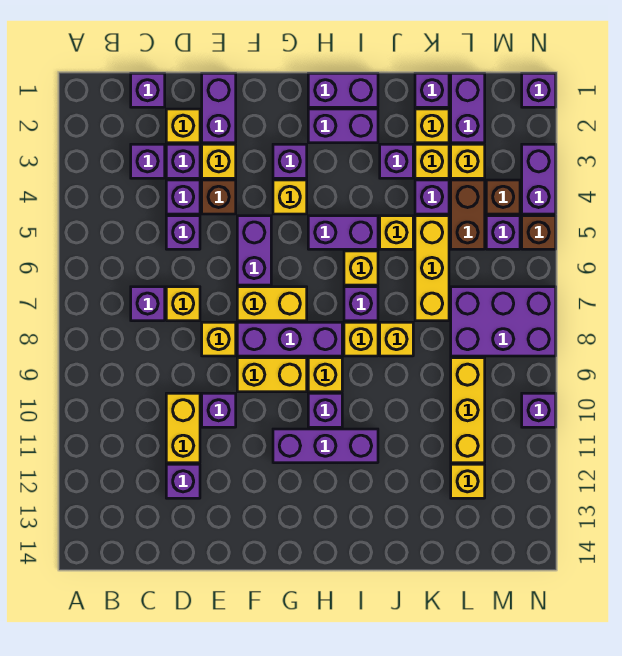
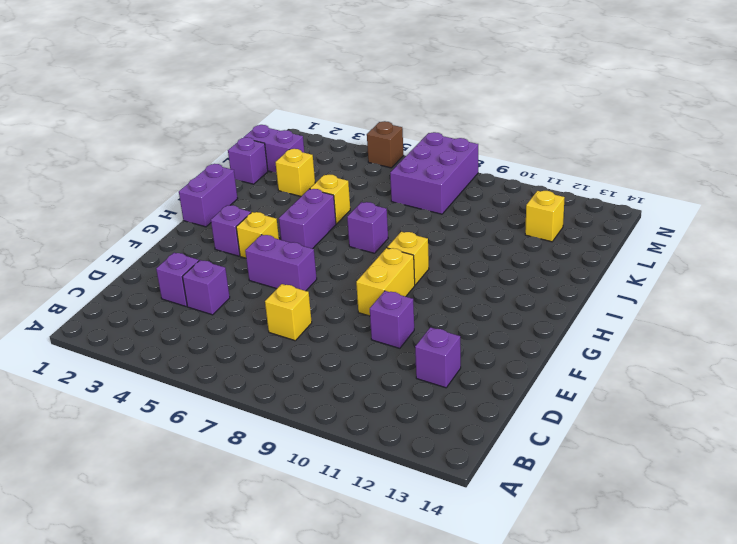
none -> purple brick C1 level 1
none -> purple brick C3 level 1
none -> purple brick C7 level 1
none -> yellow brick D2 level 1

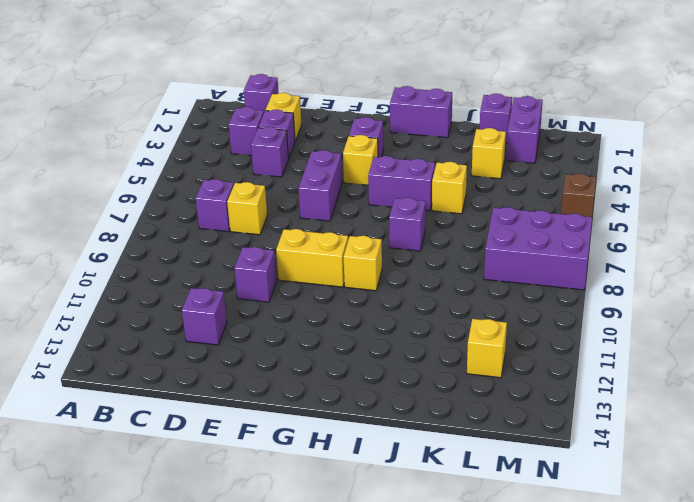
none -> purple brick D5 level 1
none -> yellow brick D10:D11 level 1
none -> purple brick E1:E2 level 1
none -> yellow brick E3 level 1

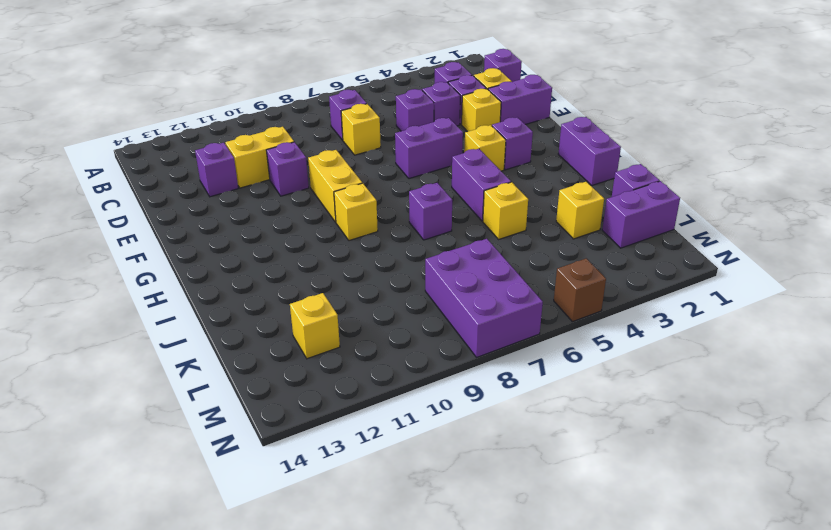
none -> brown brick E4 level 1
none -> yellow brick E8 level 1
none -> yellow brick F7:G7 level 1
none -> purple brick F8:H8 level 1

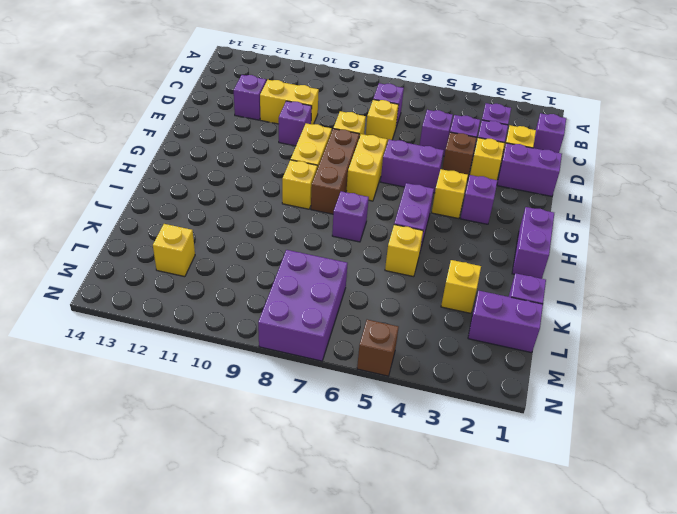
brown brick F8:H8 level 1 -> purple brick F8:H8 level 1
none -> purple brick G11:I11 level 1
none -> purple brick H2:I2 level 1
none -> purple brick H10 level 1
none -> yellow brick I6 level 1

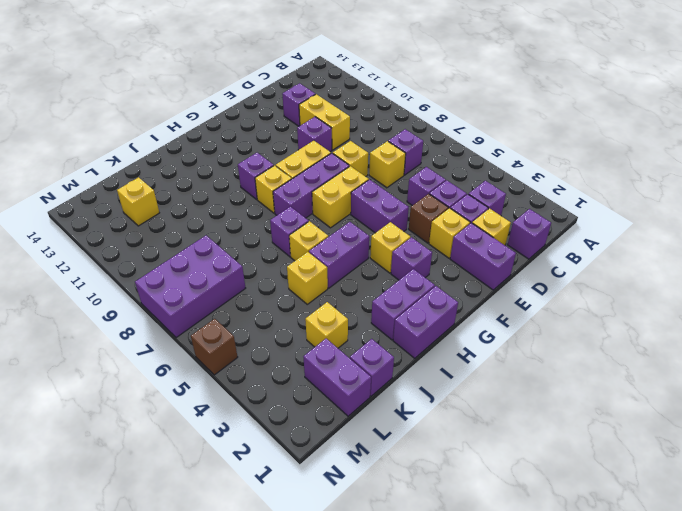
none -> purple brick G11:I11 level 1
none -> yellow brick I8 level 1
none -> purple brick J3 level 1
none -> yellow brick J8 level 1

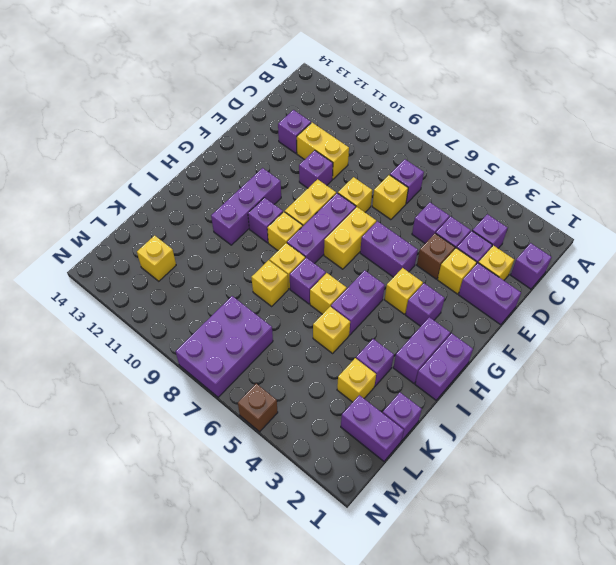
none -> yellow brick K2 level 1
none -> purple brick K4 level 1
none -> yellow brick K5:K7 level 1
none -> yellow brick L3 level 1

